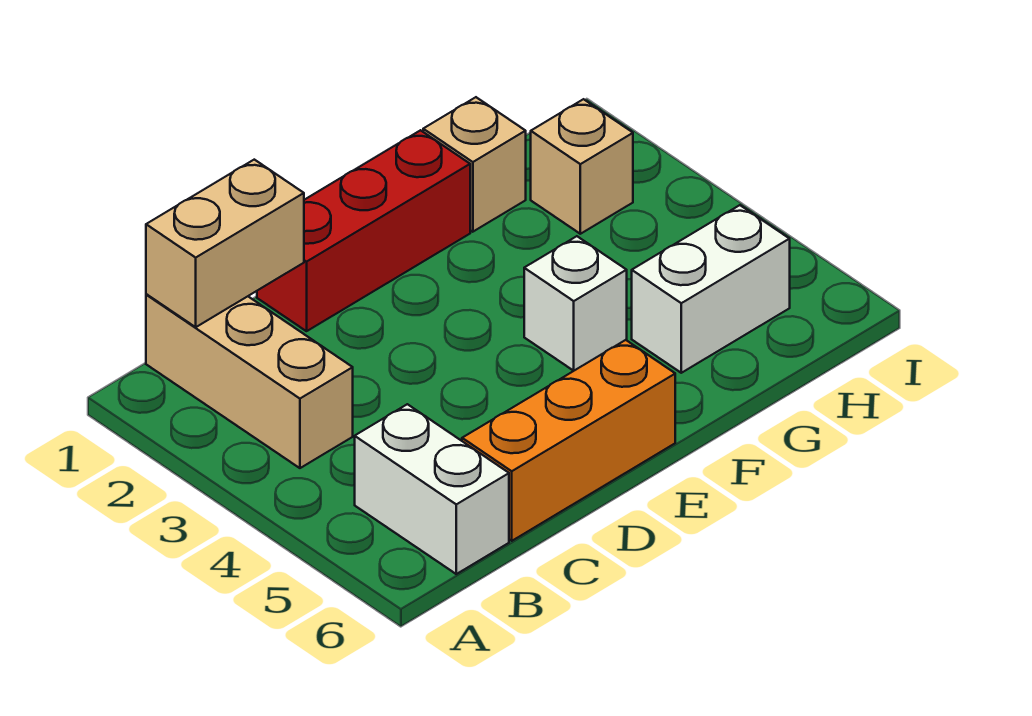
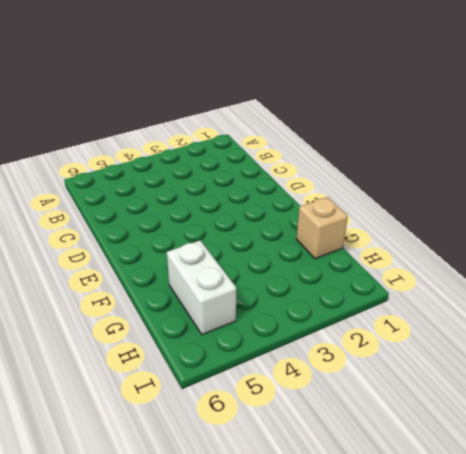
none -> tan brick B1:B3 level 1
none -> white brick B5:B6 level 1

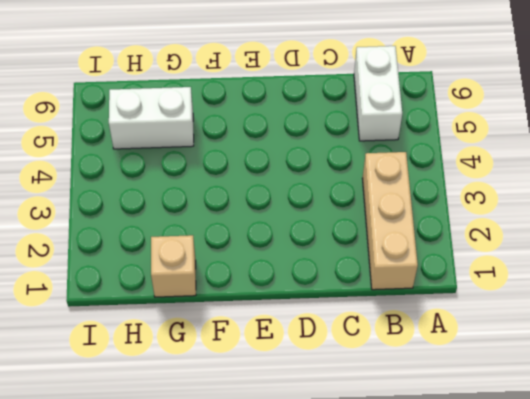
none -> orange brick C6:E6 level 1
none -> red brick D1:F1 level 1

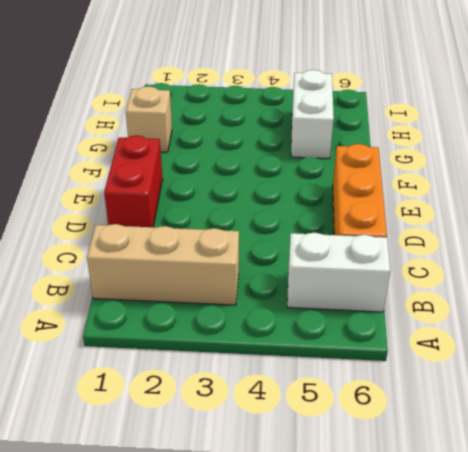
red brick D1:E1 level 1 -> red brick D1:F1 level 1
none -> white brick F4 level 1
none -> tan brick H2 level 1

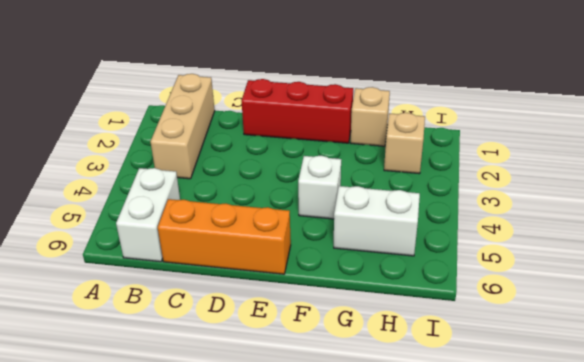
none -> tan brick B1:C1 level 2

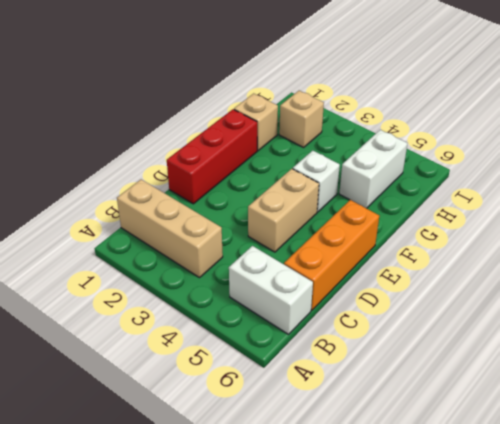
tan brick D4:E4 level 1 -> tan brick B1:C1 level 2

